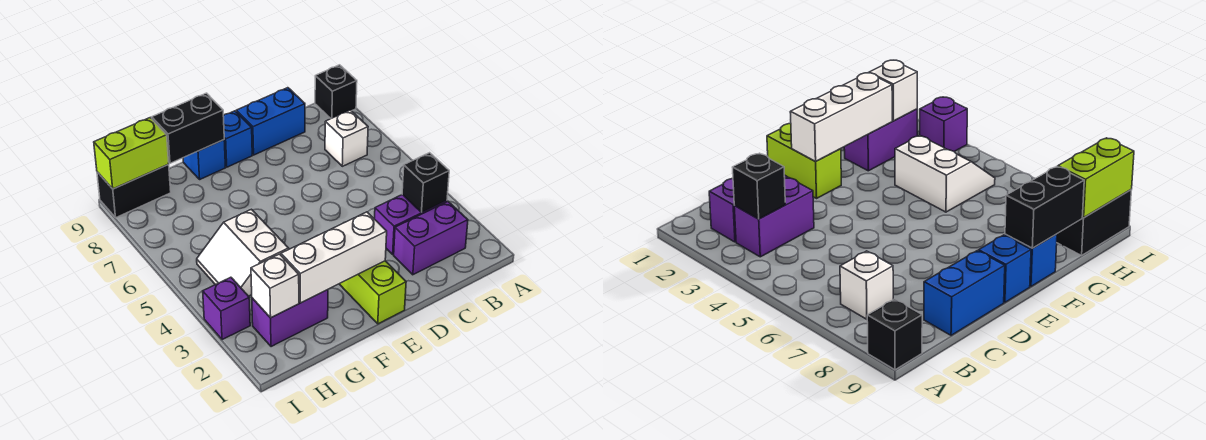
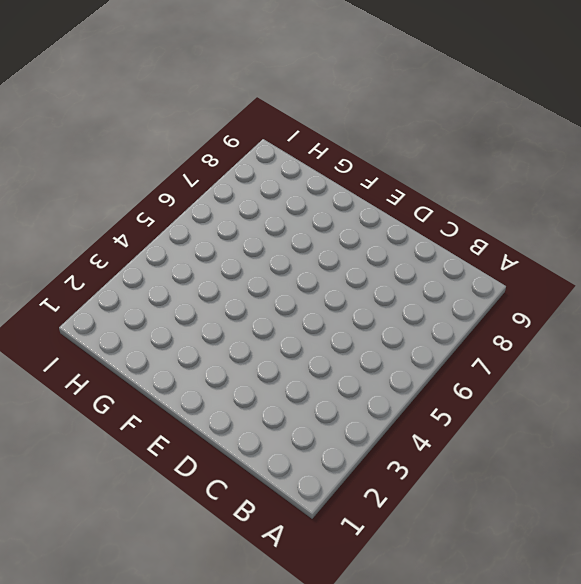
none -> black brick A9 level 1
none -> purple brick B2:C2 level 1
none -> purple brick B3:C3 level 1

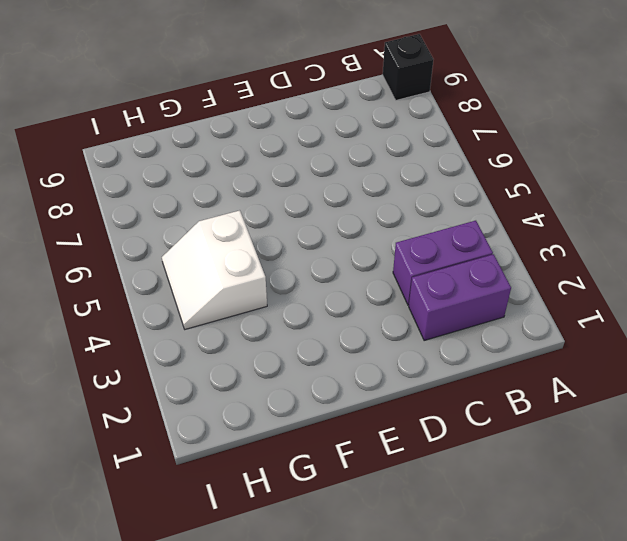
none -> white brick B7 level 1
none -> blue brick C9:D9 level 1
none -> lime brick E1:E2 level 1

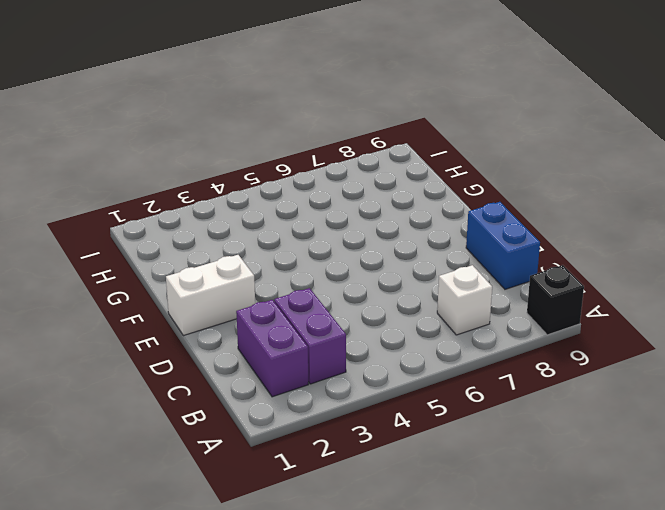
white brick E1:E2 level 1 -> lime brick E1:E2 level 1
none -> blue brick E9 level 1
none -> blue brick F9 level 1
none -> purple brick G2:H2 level 1

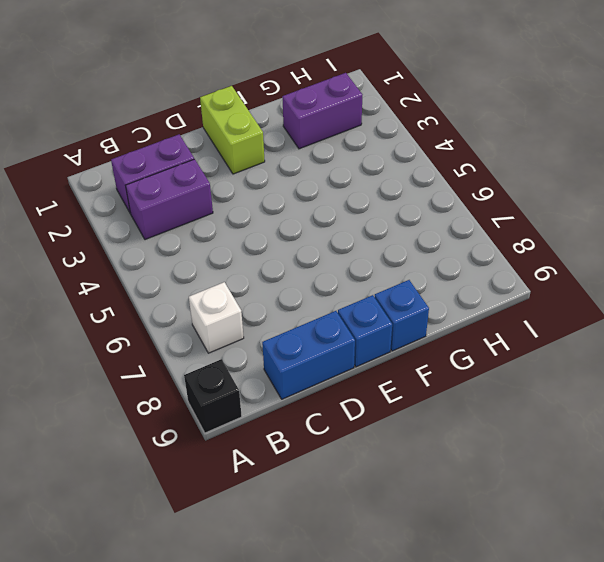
none -> white slope G4:H5 level 1 top G
none -> black brick H9:I9 level 1
none -> purple brick I3 level 1

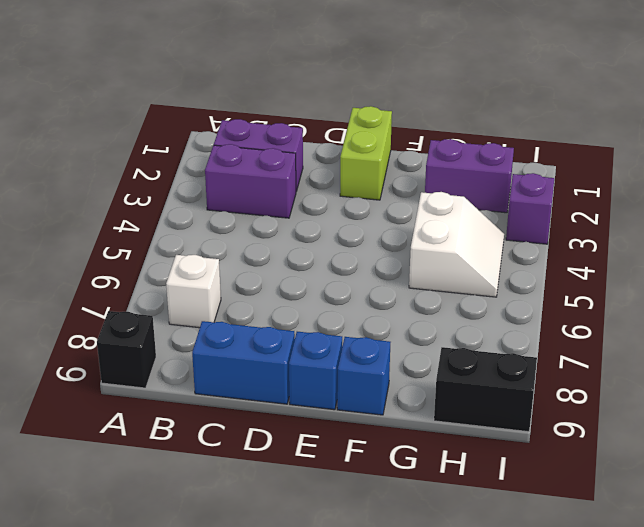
none -> black brick B3 level 2
none -> white brick E2:G2 level 2
none -> black brick F9:G9 level 2

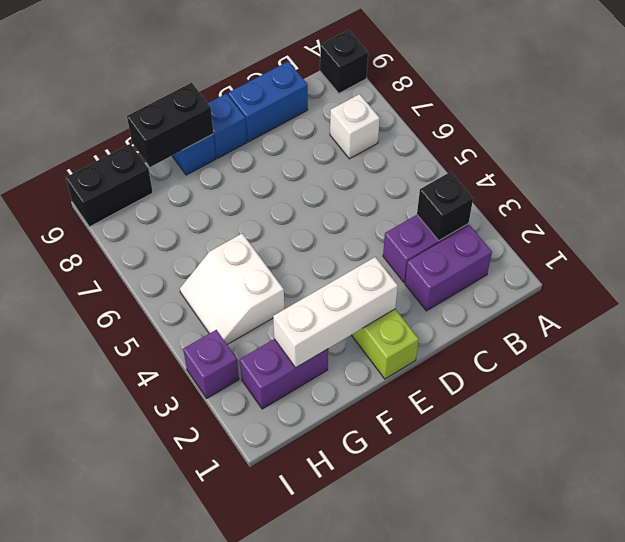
none -> white brick H2 level 2
none -> lime brick H9:I9 level 2

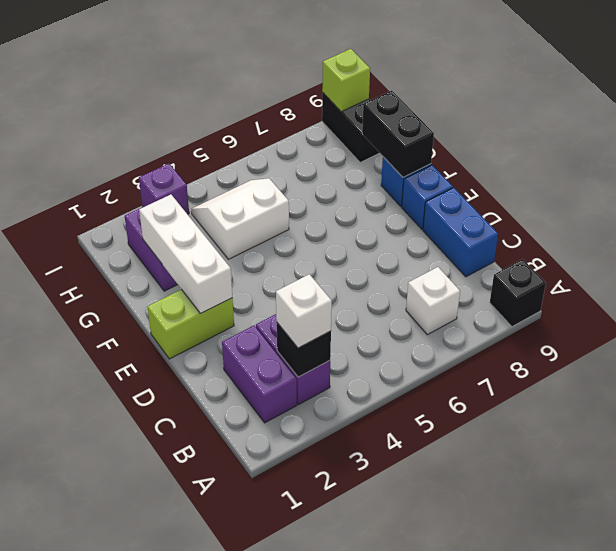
white brick B3 level 3 -> white brick H2 level 2
lime brick I9 level 2 -> lime brick H9:I9 level 2

